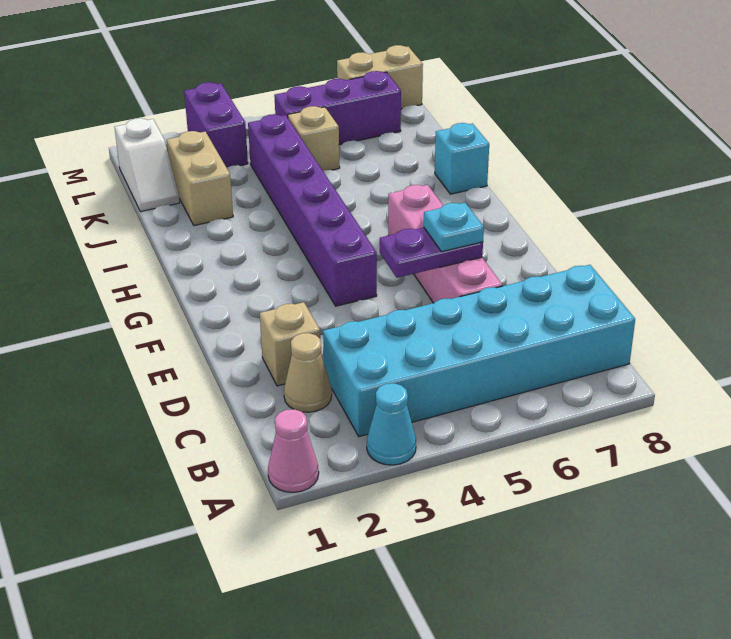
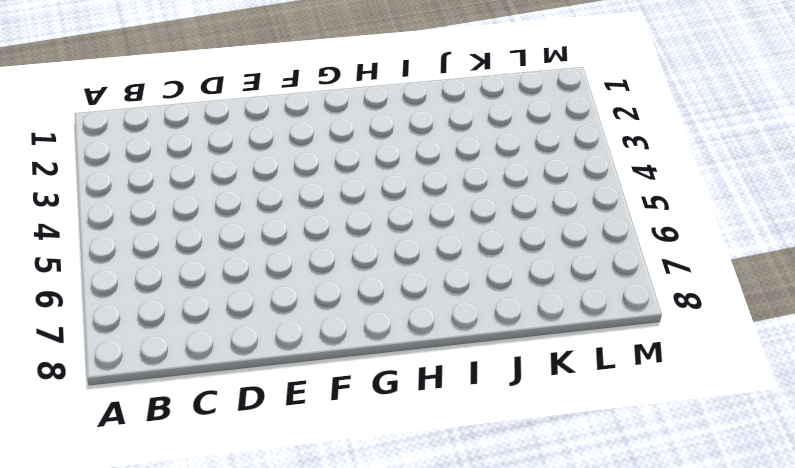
none -> pink cone A1 level 1
none -> cyan cone A3 level 1
none -> cyan brick B3:C8 level 1

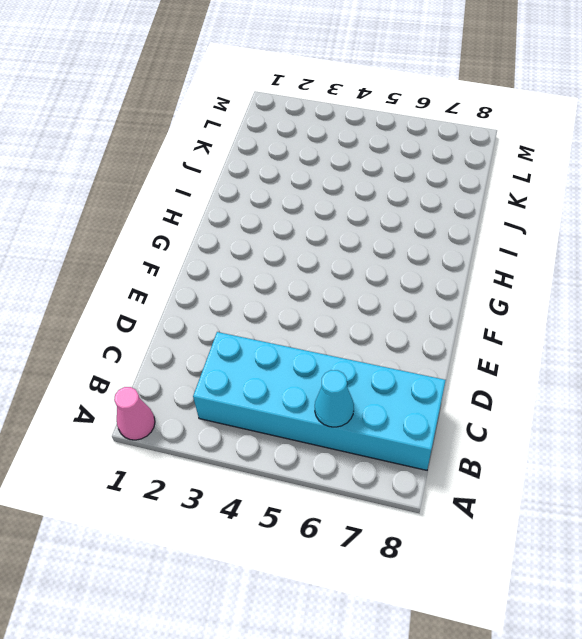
cyan cone B6 level 2 -> cyan cone A3 level 1
none -> tan cone C2 level 1
none -> tan brick D2 level 1
none -> pink brick D6:G6 level 1

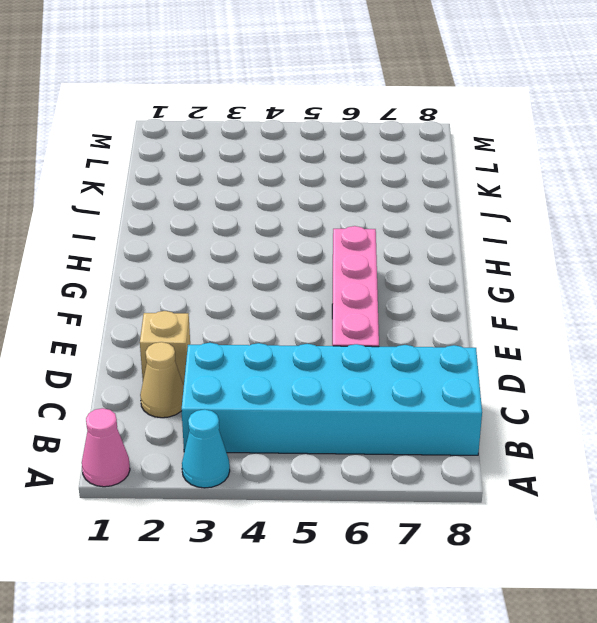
none -> purple brick F4:K4 level 1
none -> cyan brick I8 level 1
none -> tan brick J2:K2 level 1

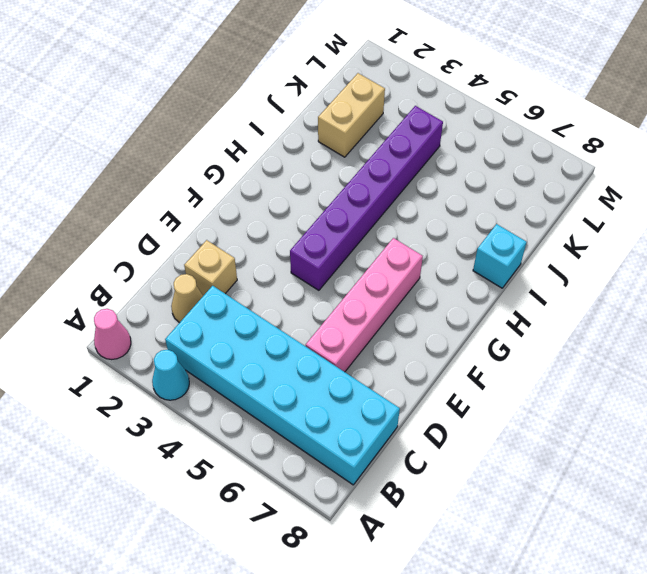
none -> white slope K1:L1 level 1 top L
none -> tan brick K5 level 1
none -> purple brick L3:M3 level 1

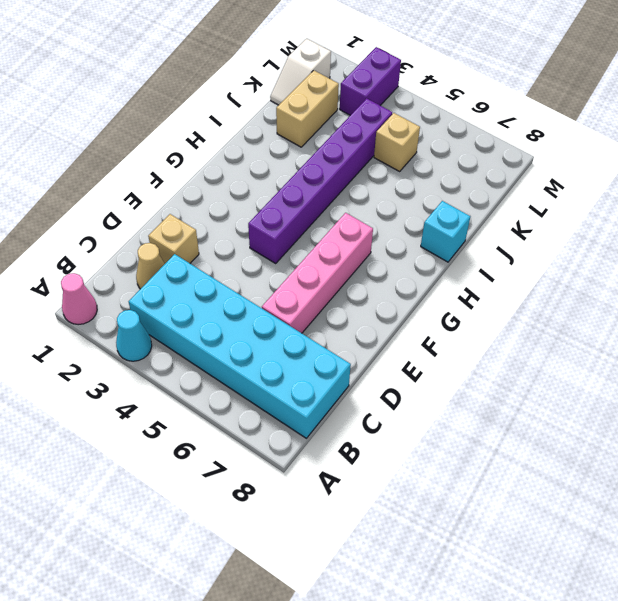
none -> purple brick L5:L7 level 1
none -> tan brick M7:M8 level 1
none -> purple plate E5:E6 level 2

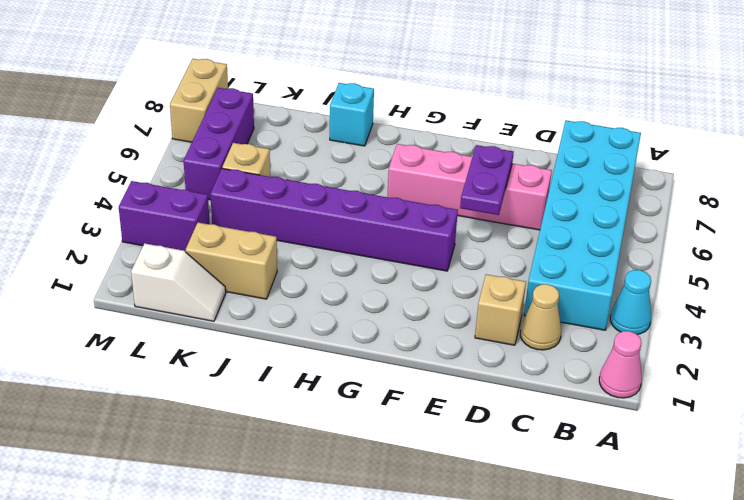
none -> cyan plate E6 level 3

